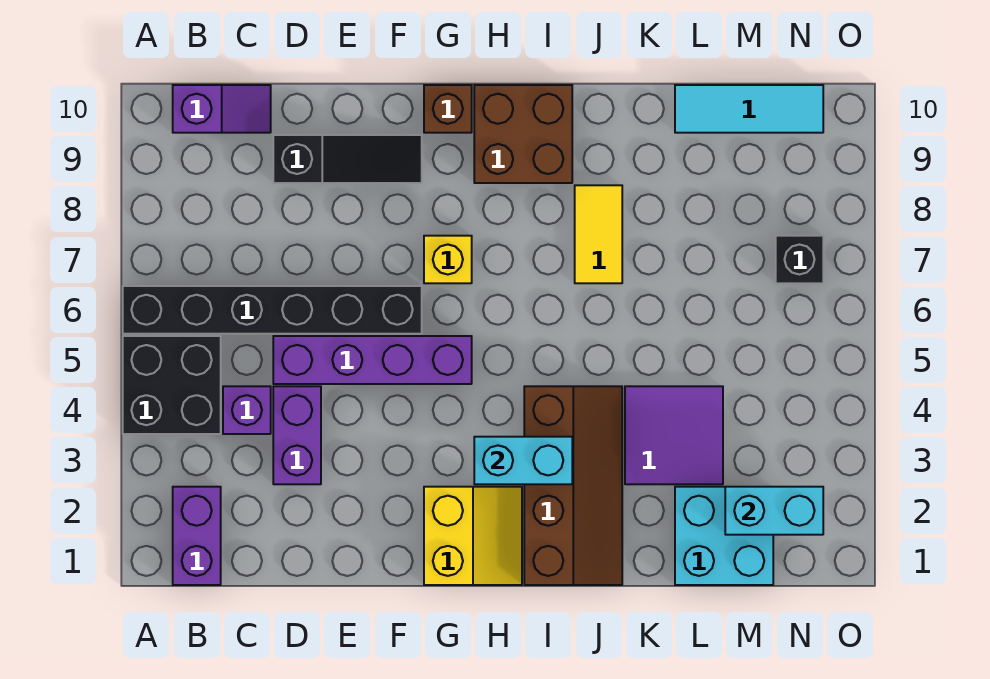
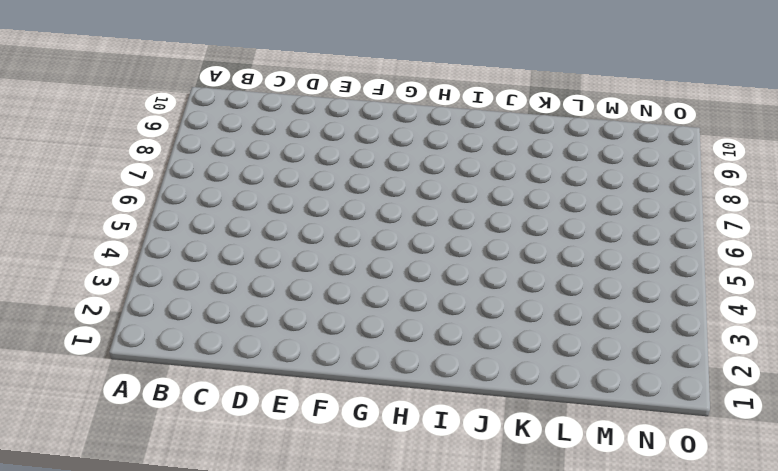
none -> black brick A4:B5 level 1
none -> black brick A6:F6 level 1
none -> purple brick B1:B2 level 1

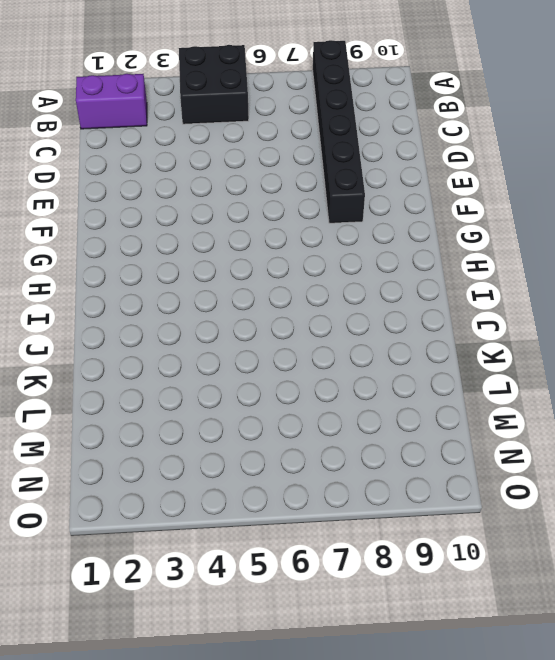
black brick A8:F8 level 1 -> black brick A6:F6 level 1
none -> purple slope B10:C10 level 1 top B
none -> purple brick C4 level 1
none -> purple brick D3:D4 level 1

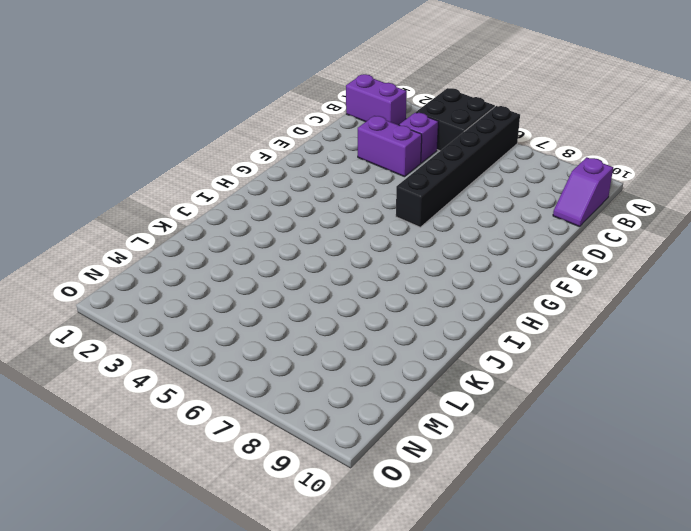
none -> purple brick D5:G5 level 1
none -> black slope D9:F9 level 1 top D
none -> yellow slope G1:H2 level 1 top G

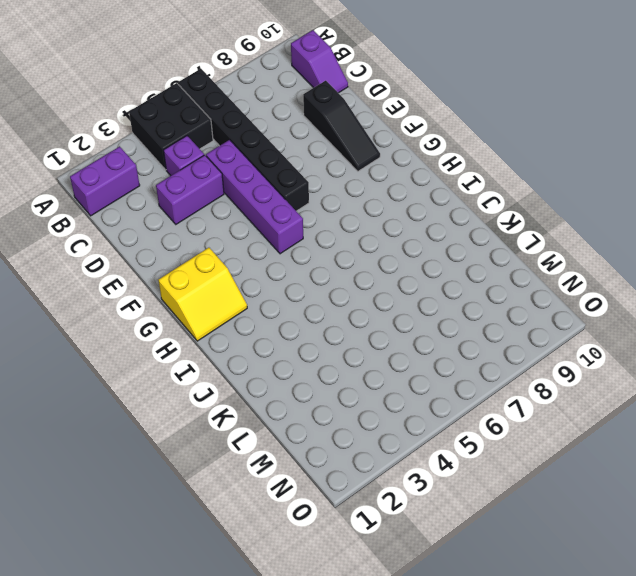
none -> yellow brick G7 level 1
none -> brown brick G10 level 1
none -> brown brick H9:I10 level 1

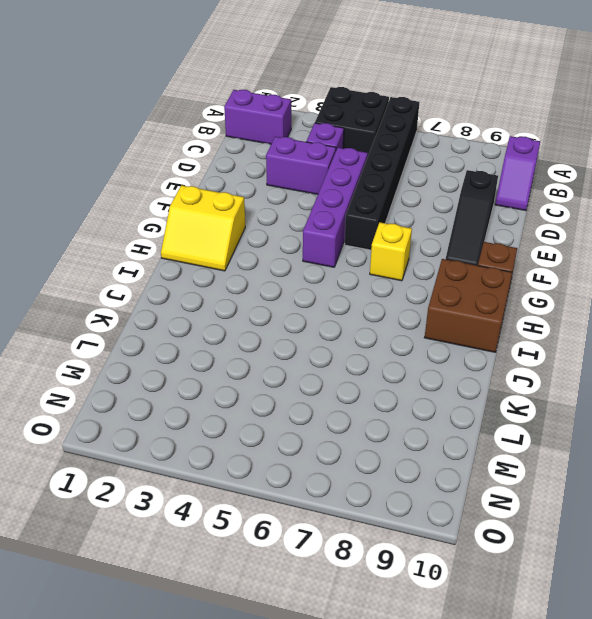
none -> brown slope I1:J4 level 1 top I
none -> yellow tile J7:J8 level 1
none -> purple tile K3:L4 level 1

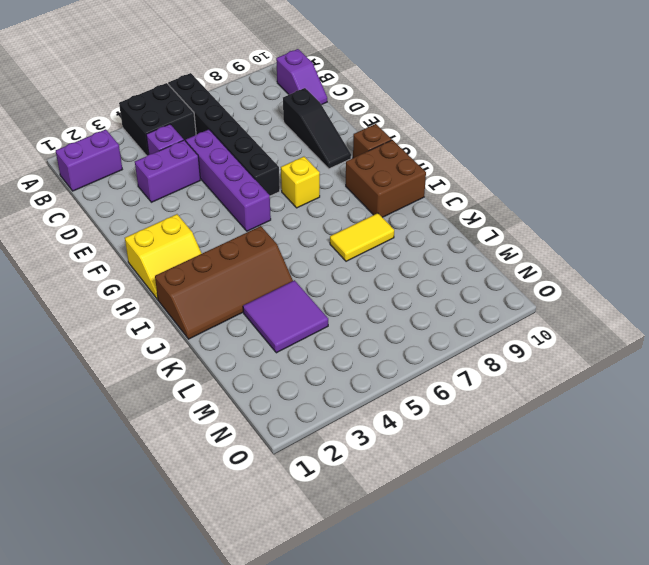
none -> cyan brick L1:M2 level 1
none -> cyan tile L10:N10 level 1
none -> black brick N7 level 1

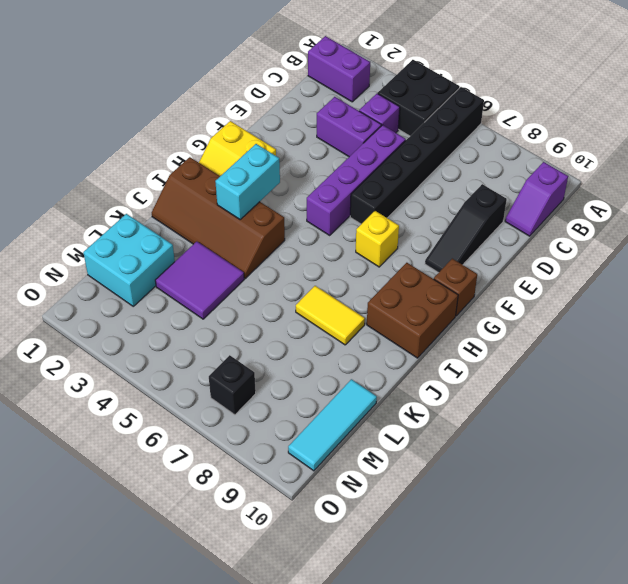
none -> cyan brick M2:N2 level 2

